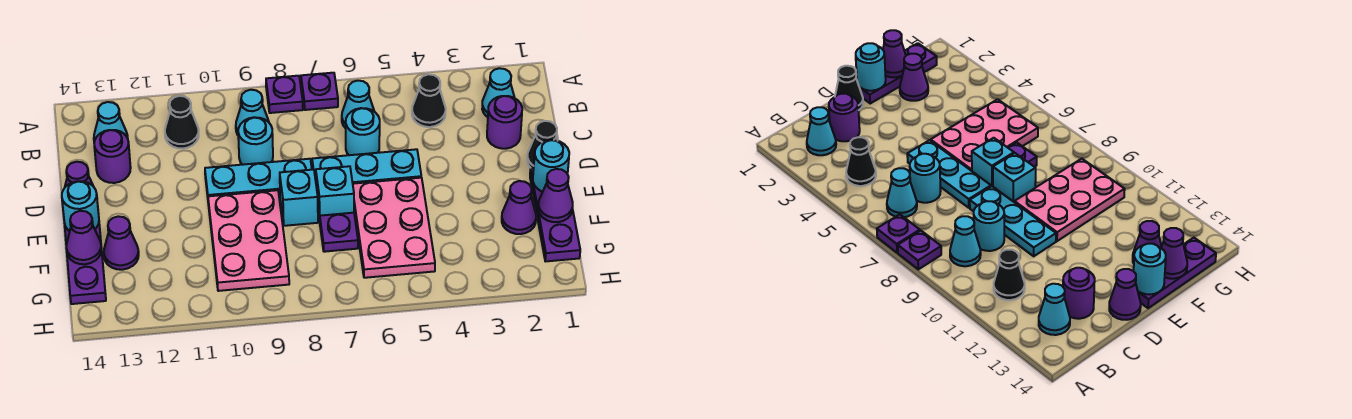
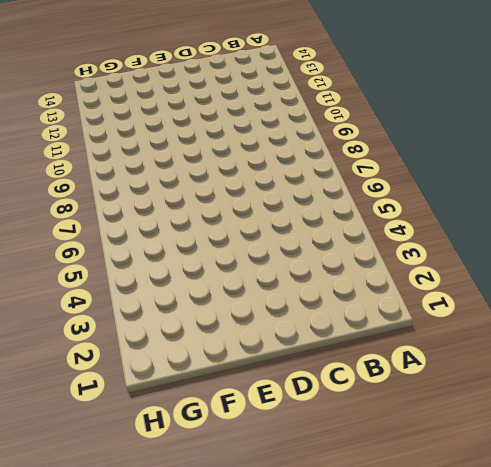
none -> purple plate A7 level 1
none -> purple plate A8 level 1
none -> cyan cone B2 level 1

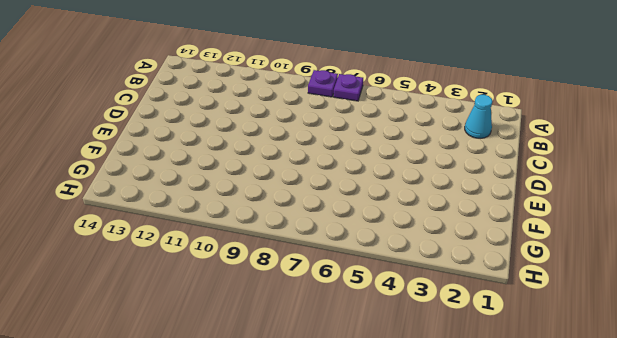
none -> black cone B4 level 1
none -> cyan cone B6 level 1
none -> cyan cone B9 level 1

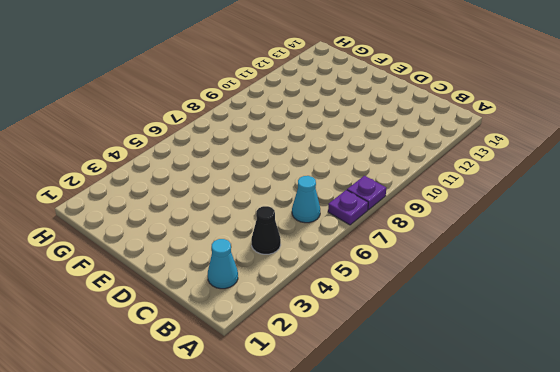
none -> cyan cone B9 level 1
none -> black cone B11 level 1
none -> cyan cone B13 level 1

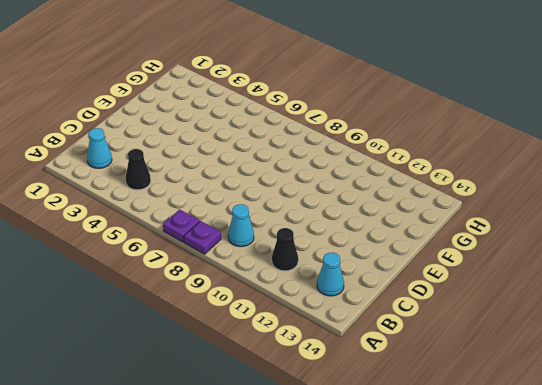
none -> cyan cone B6 level 1
none -> purple round brick C2 level 1
none -> cyan round brick C6 level 1

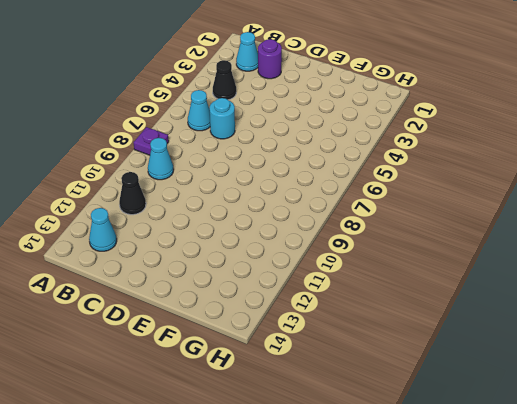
none -> purple plate A7 level 1
none -> cyan round brick C9 level 1
none -> purple round brick C13 level 1

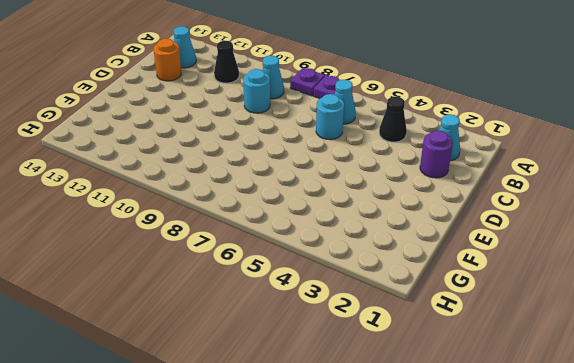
orange round brick C13 level 1 -> purple round brick C13 level 1
none -> black cone D1 level 1
none -> cyan plate D5:D7 level 1
none -> cyan plate D8:D10 level 1

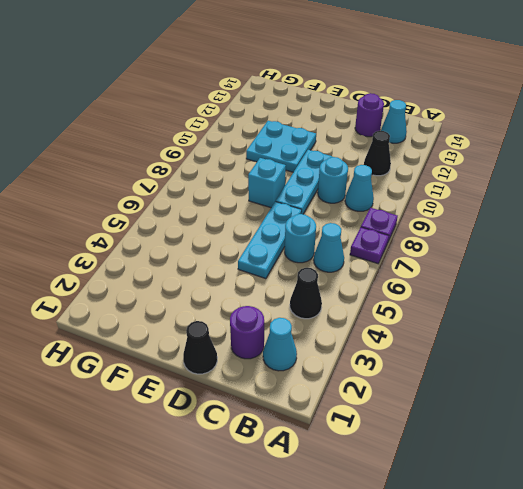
cyan plate E10:F11 level 1 -> pink plate E9:G10 level 1
none -> purple cone D14 level 1
none -> purple plate E1:G1 level 1
none -> pink plate E5:G6 level 1

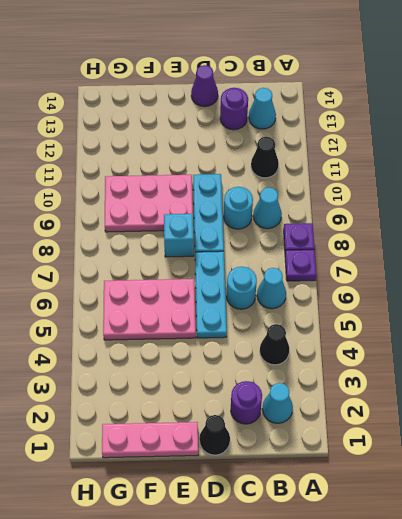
pink plate E1:G1 level 1 -> purple plate E1:G1 level 1
none -> cyan brick E7 level 1
none -> purple plate E14:G14 level 1
none -> purple cone F2 level 1

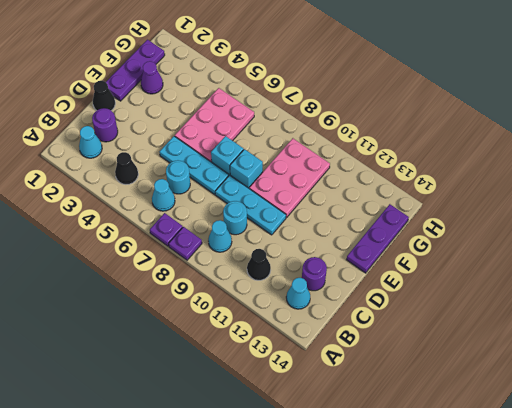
none -> purple cone D14 level 1
none -> purple plate F7 level 1
none -> purple cone F13 level 1

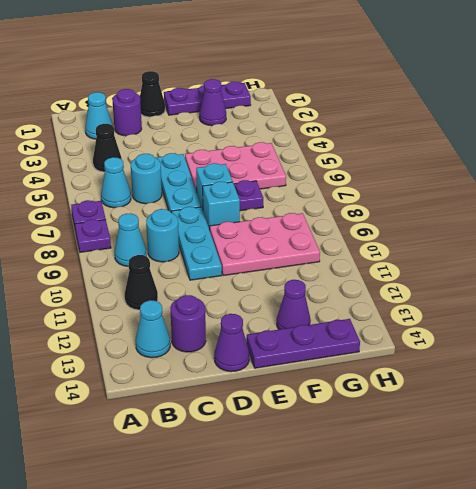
none -> cyan round brick E1 level 2
none -> cyan round brick E14 level 2
none -> purple cone F1 level 2

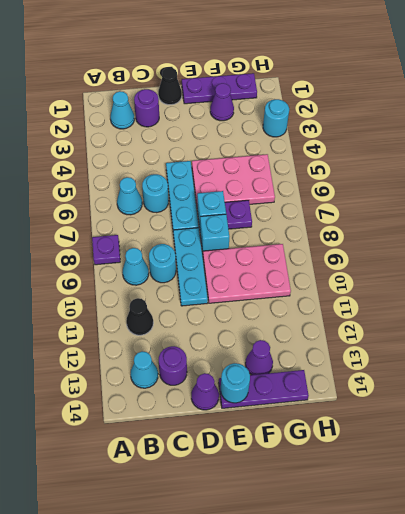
cyan round brick H3 level 1 -> cyan round brick E1 level 2
none -> purple plate A7 level 1
none -> black cone B4 level 1
none -> purple cone F1 level 2

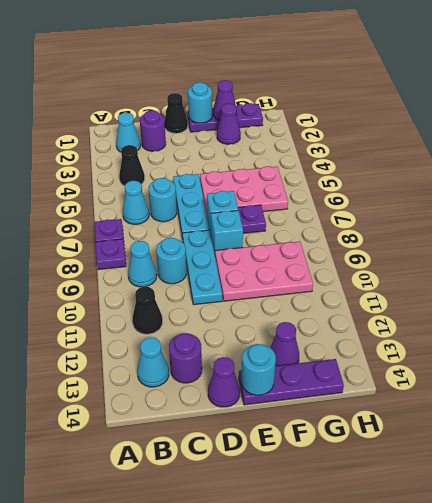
none -> purple cone F14 level 2

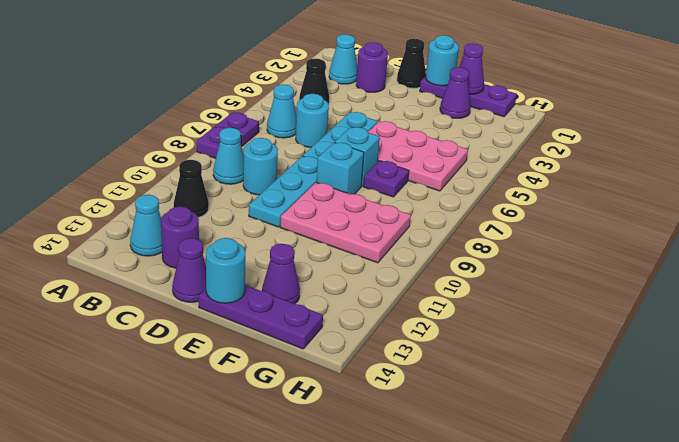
none -> purple cone F14 level 2

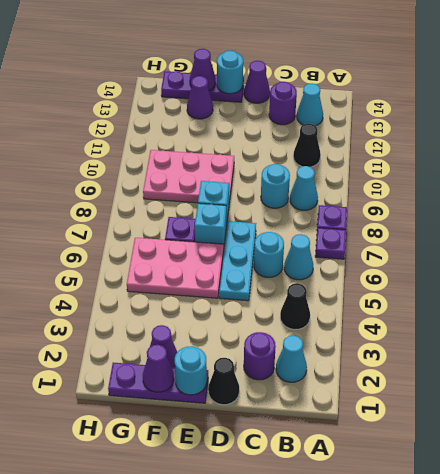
none -> cyan plate D8:D10 level 1

